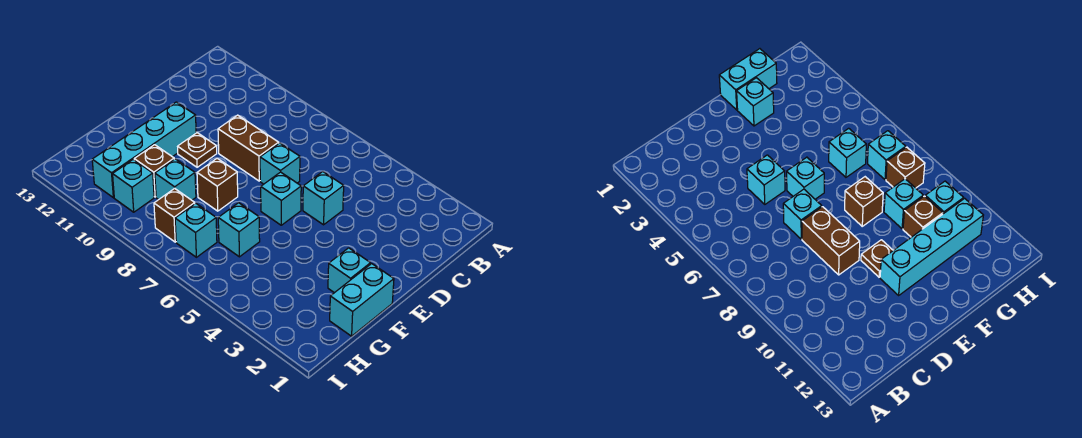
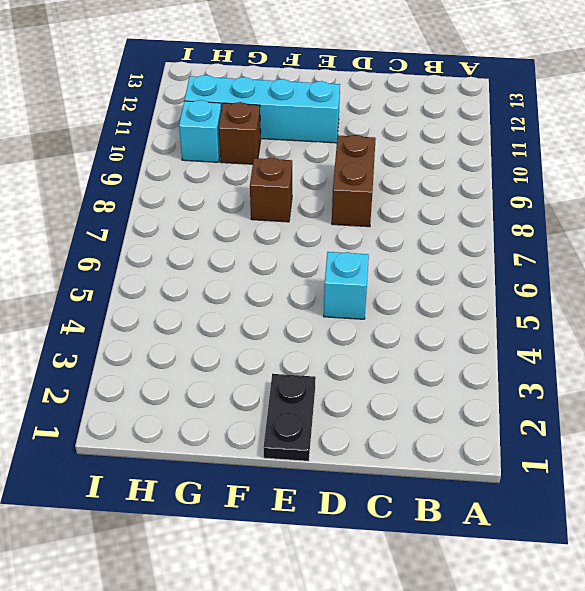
black plate E1:E2 level 1 -> none
none -> cyan brick D7 level 1
none -> cyan brick E6 level 1
none -> brown plate E10 level 1

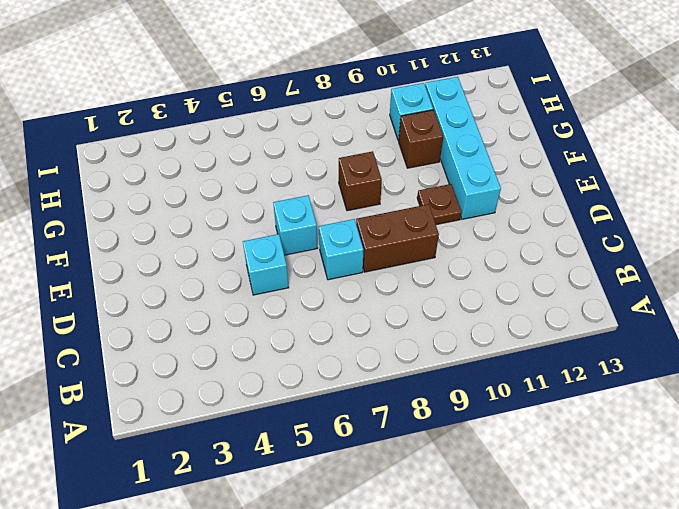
none -> cyan brick F1:G1 level 1
none -> cyan brick F2 level 1
none -> cyan brick G6 level 1

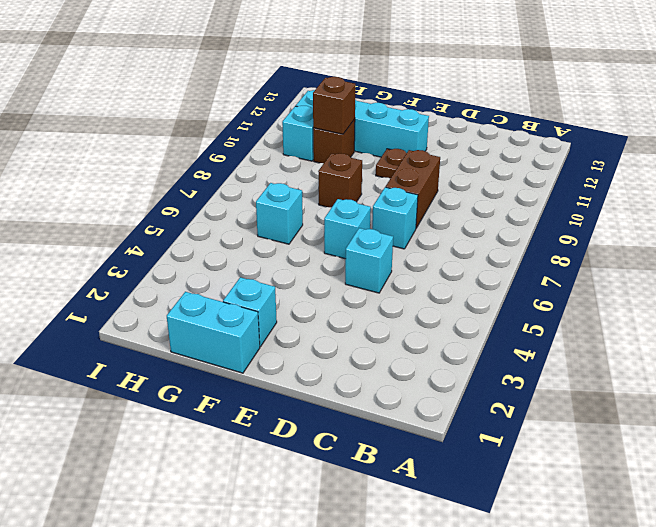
brown brick G10 level 2 -> brown brick H8 level 1
none -> cyan brick G9 level 1
none -> cyan brick H7 level 1

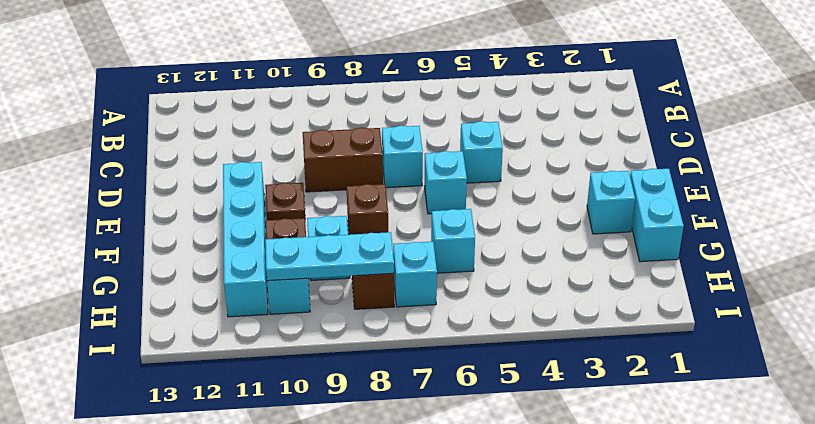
cyan plate H8:H10 level 2 -> none

